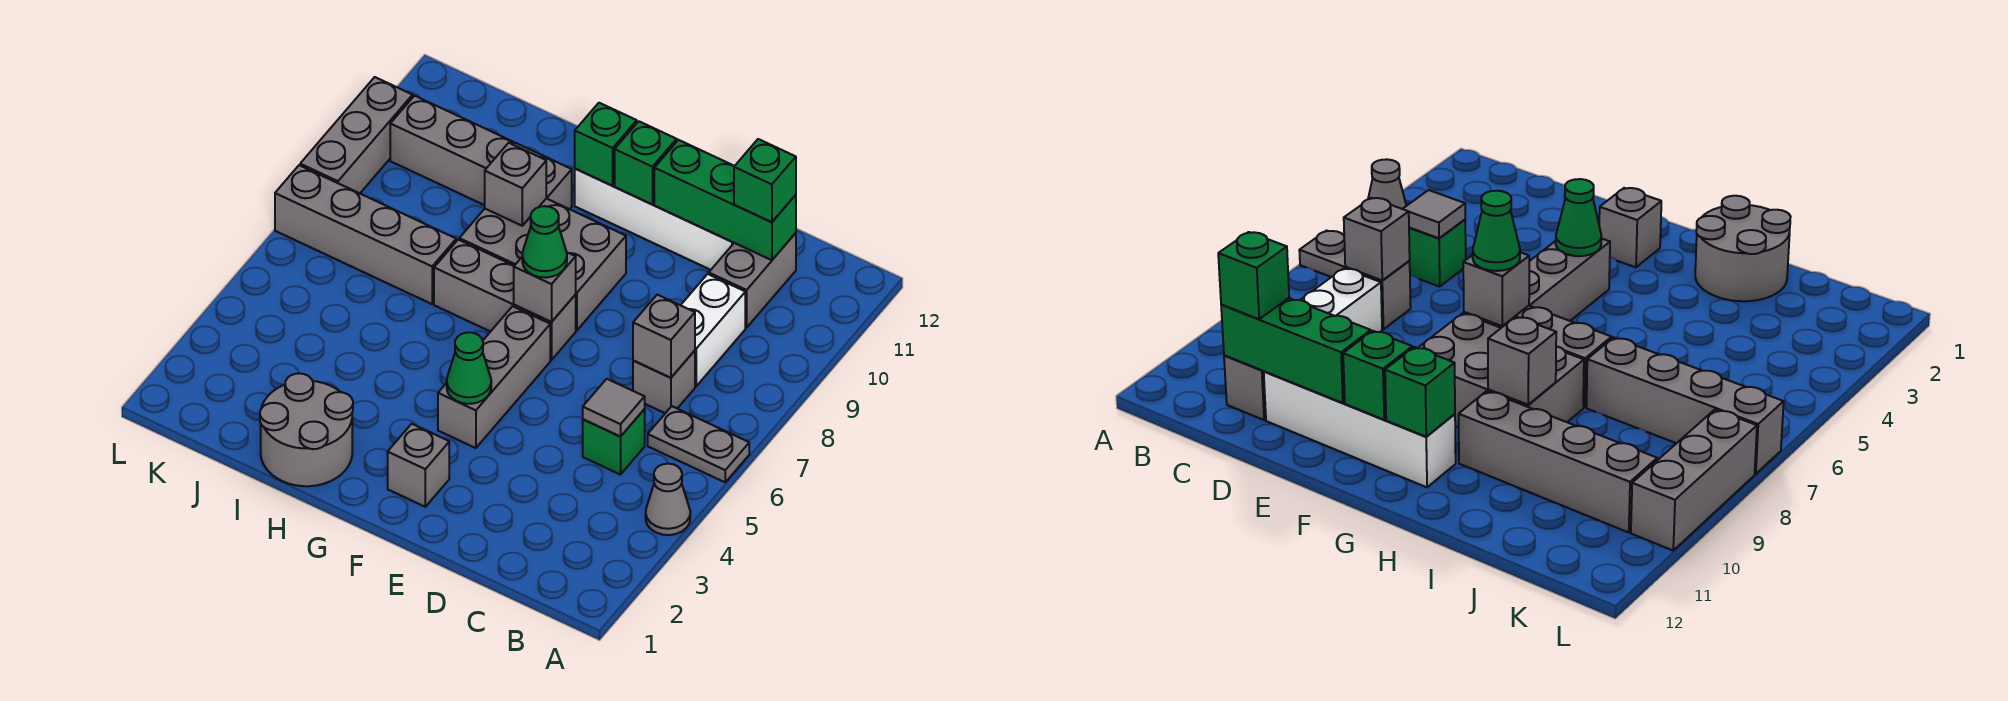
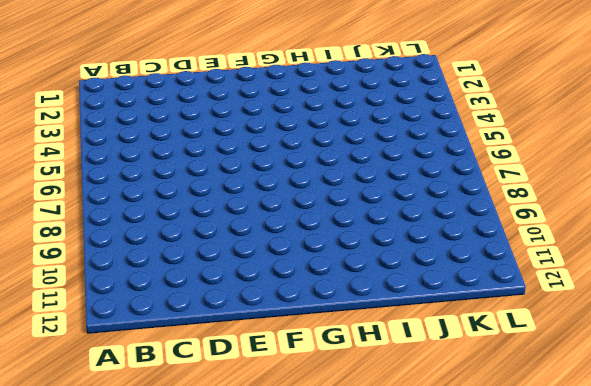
none -> grey cone A4 level 1
none -> grey plate A6:B6 level 1
none -> green brick C5 level 1

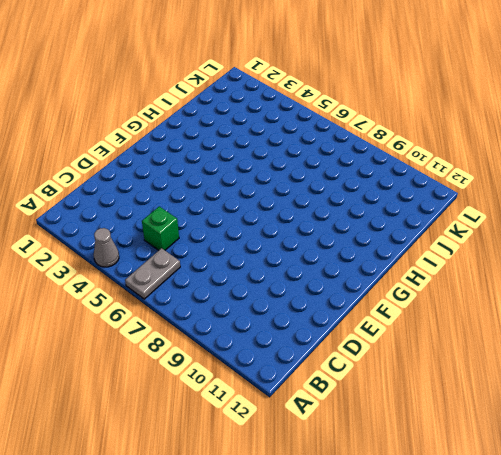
none -> grey brick C7 level 1
none -> white brick C8:C9 level 1
none -> grey brick C10:C11 level 1

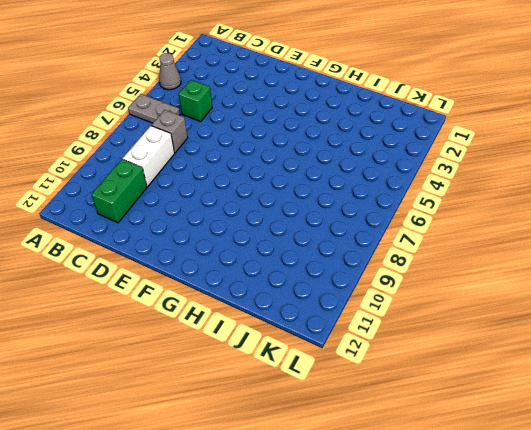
green brick C10:C11 level 1 -> grey brick C10:C11 level 1
none -> white brick D11:G11 level 1
none -> grey brick F2 level 1
none -> grey brick F4:F6 level 1

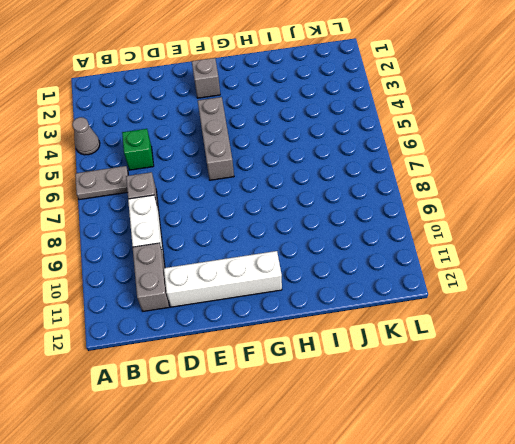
none -> grey brick F7:H7 level 1
none -> grey brick F8:H9 level 1
none -> grey round brick H1:I2 level 1

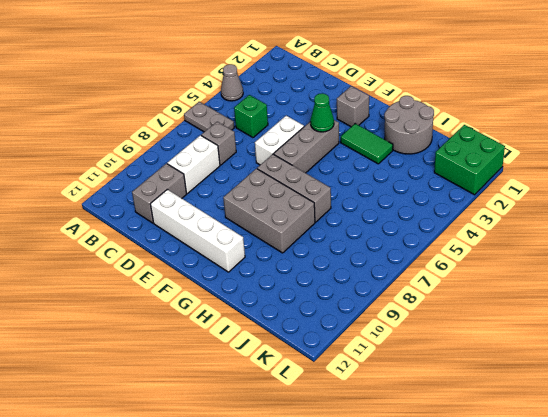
white brick E5:E6 level 1 -> none
green tile G3:H3 level 1 -> none
green brick K1:L2 level 1 -> none
none -> grey brick H10:K10 level 1
none -> grey brick I7:L7 level 1
none -> grey brick L8:L10 level 1

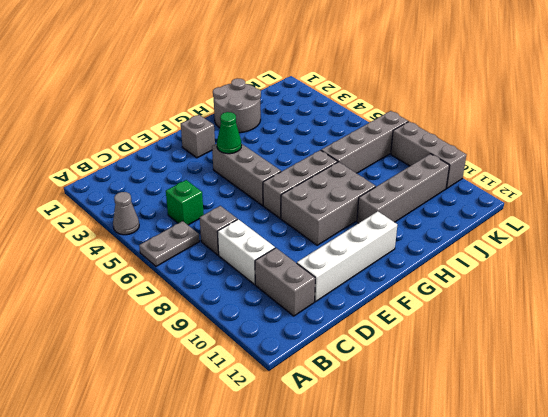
none -> grey tile C5 level 2
none -> grey brick C7 level 2
none -> green brick C11:E11 level 2

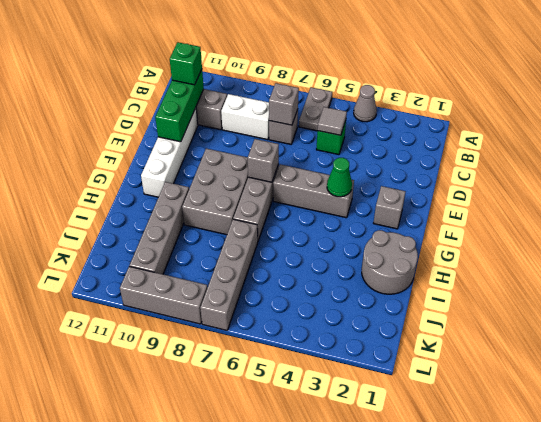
none -> green brick F11 level 2
none -> green brick G11 level 2
none -> grey brick H9 level 2

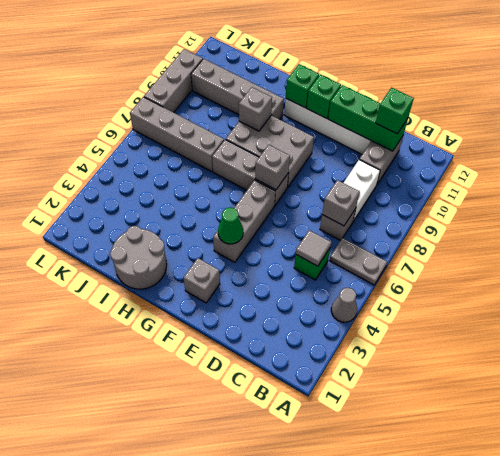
none -> green cone F7 level 3

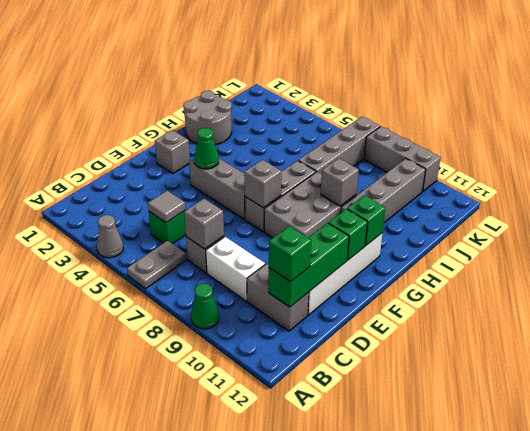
green cone A9 level 1 -> green cone F7 level 3

